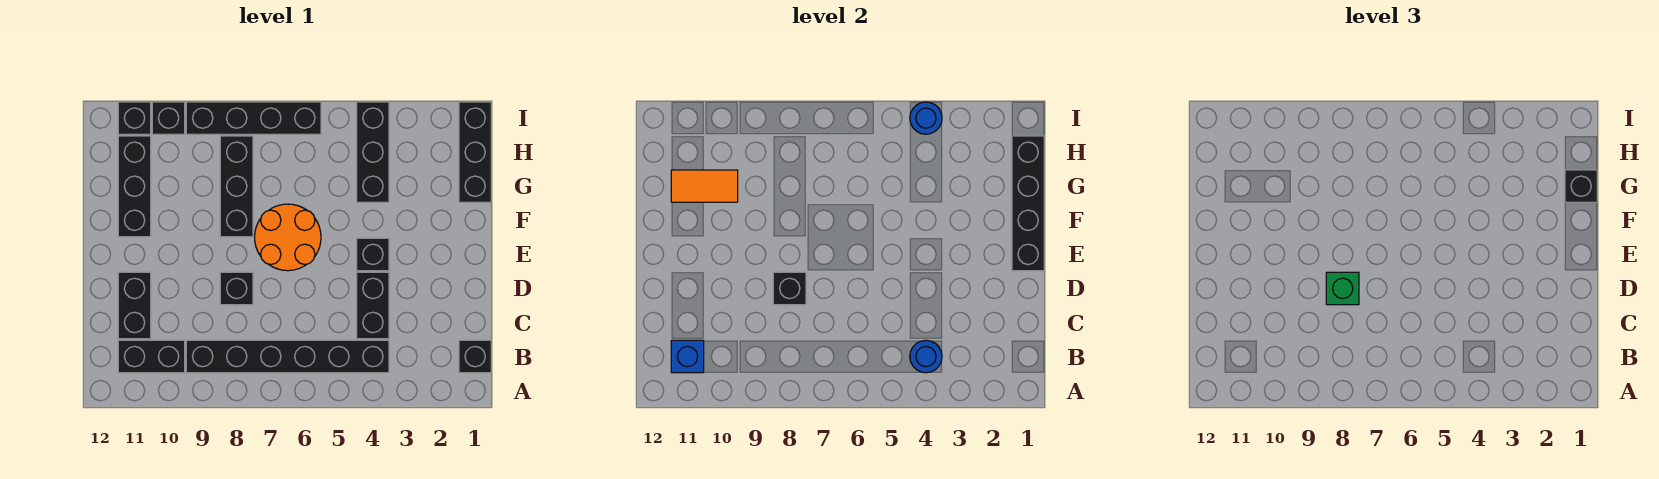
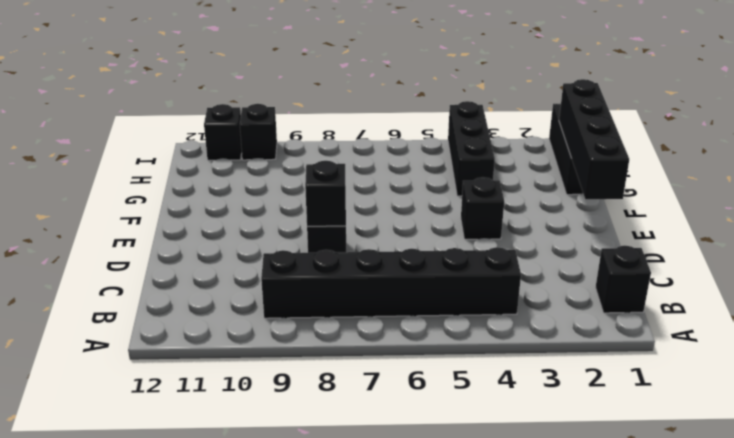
none -> black brick B10:B11 level 1
none -> black brick C4:D4 level 1
none -> black brick C11:D11 level 1

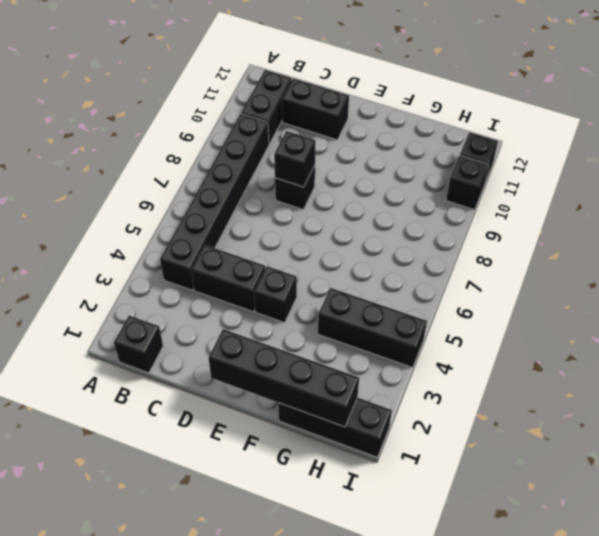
none -> orange round brick E6:F7 level 1
none -> black brick F8:H8 level 1
none -> black brick F11:H11 level 1

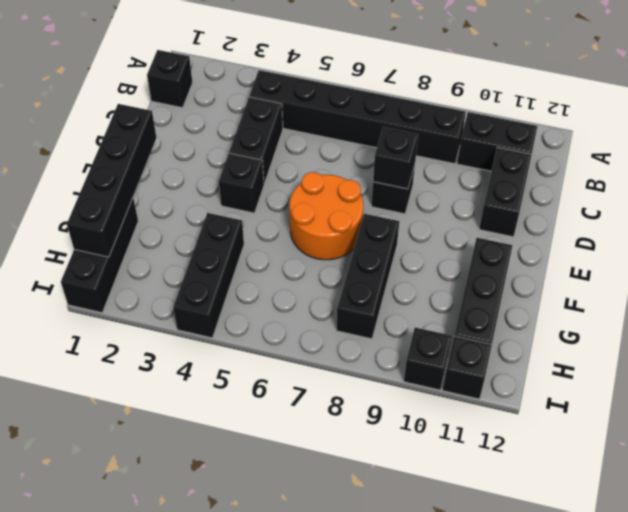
none -> black brick I6:I9 level 1
none -> blue round brick B4 level 2
none -> blue brick B11 level 2

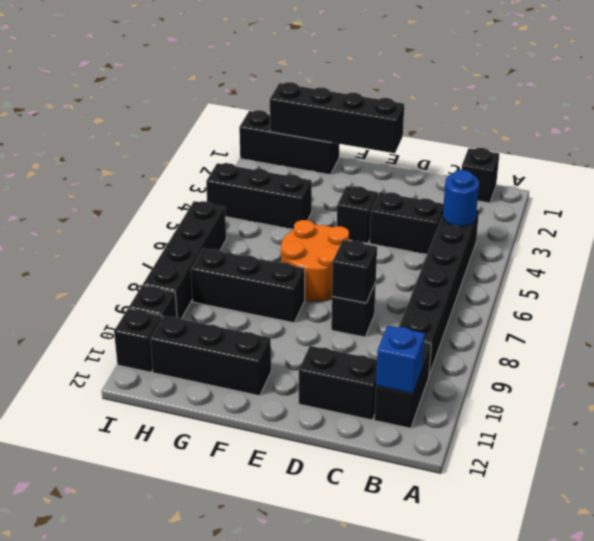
none -> orange tile G10:G11 level 2
none -> blue round brick I4 level 2
none -> green brick D8 level 3

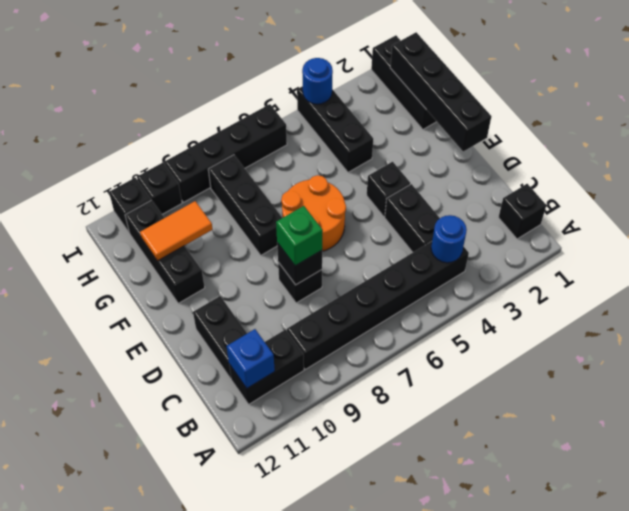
none -> black brick G1 level 3

